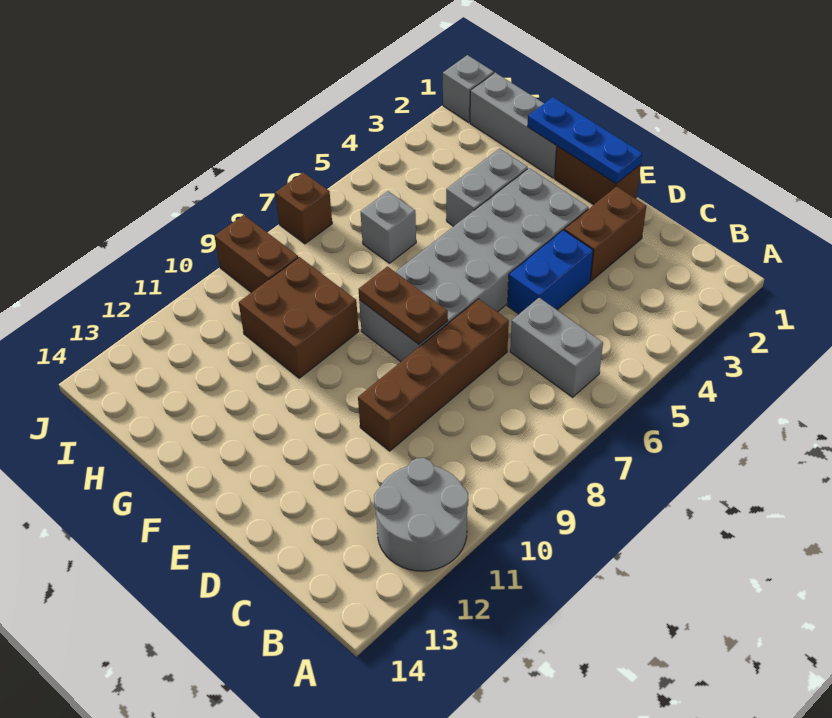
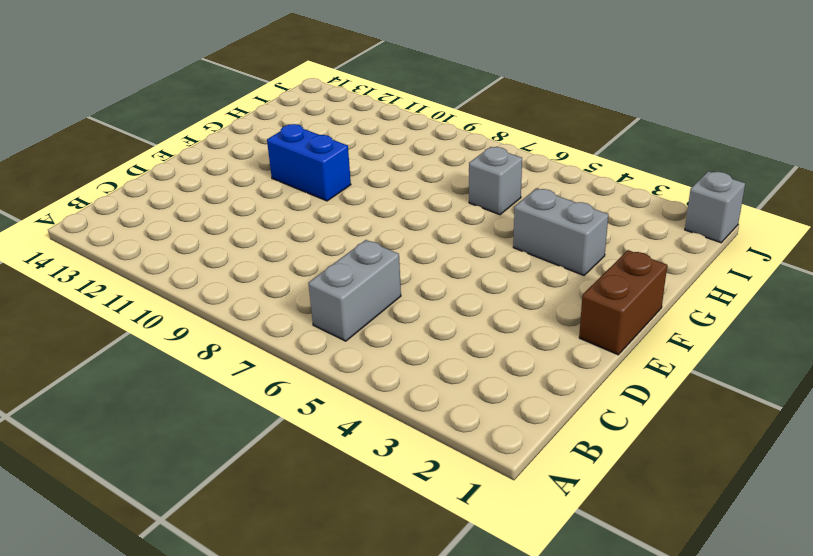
blue brick F10:F11 level 1 -> blue brick D4:D5 level 1
none -> grey round brick A11:B12 level 1
none -> brown brick D2:D3 level 1
none -> brown brick D7:D10 level 1

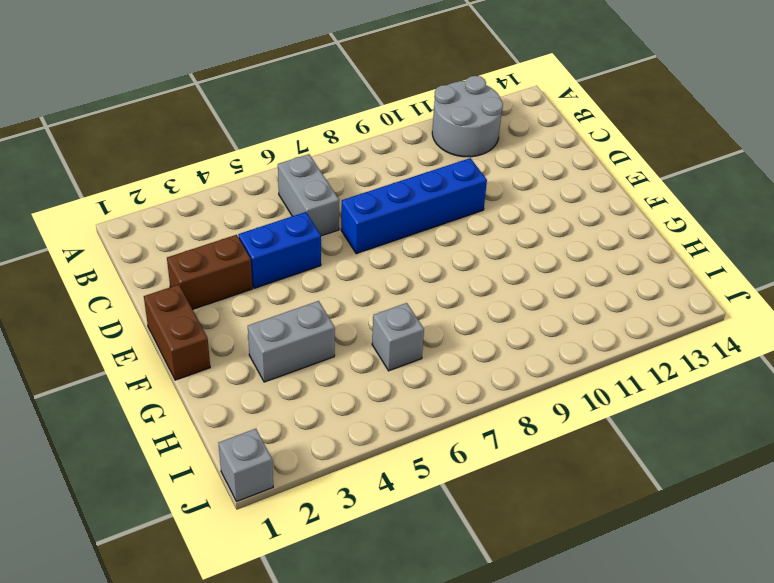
blue brick D7:D10 level 1 -> brown brick D7:D10 level 1
none -> grey brick E3:F8 level 1
none -> grey brick G1:I1 level 1
none -> brown brick G9:H10 level 1

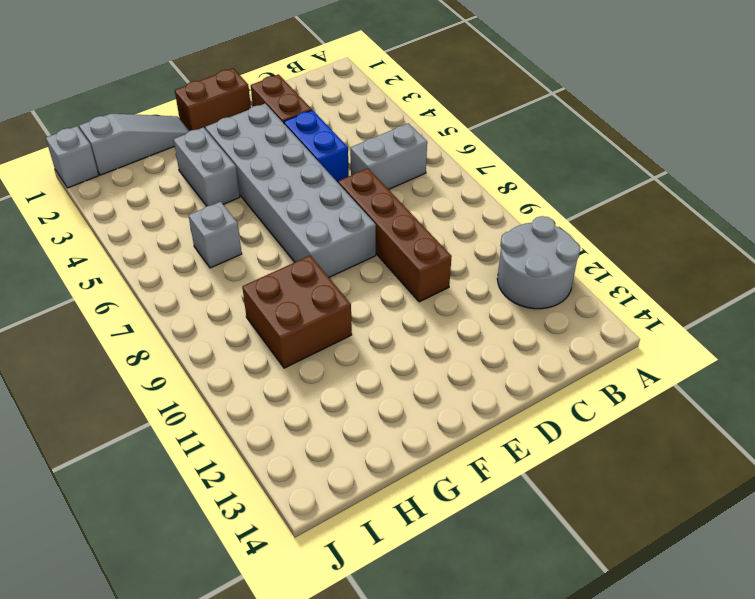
grey slope G1:I1 level 1 top I -> grey brick G1:I1 level 1
none -> brown brick I9:J9 level 1
none -> brown brick J7 level 1
none -> blue plate E1:G1 level 2

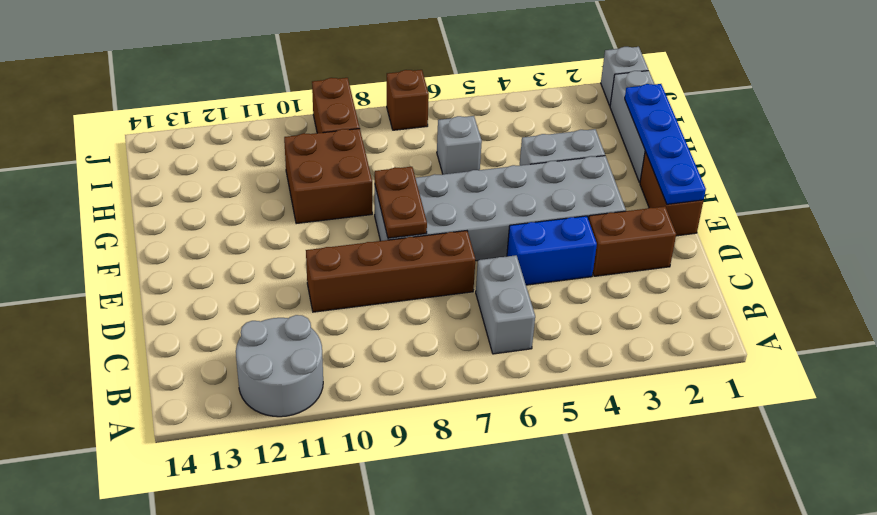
blue plate E1:H1 level 2 -> blue plate E1:G1 level 2

